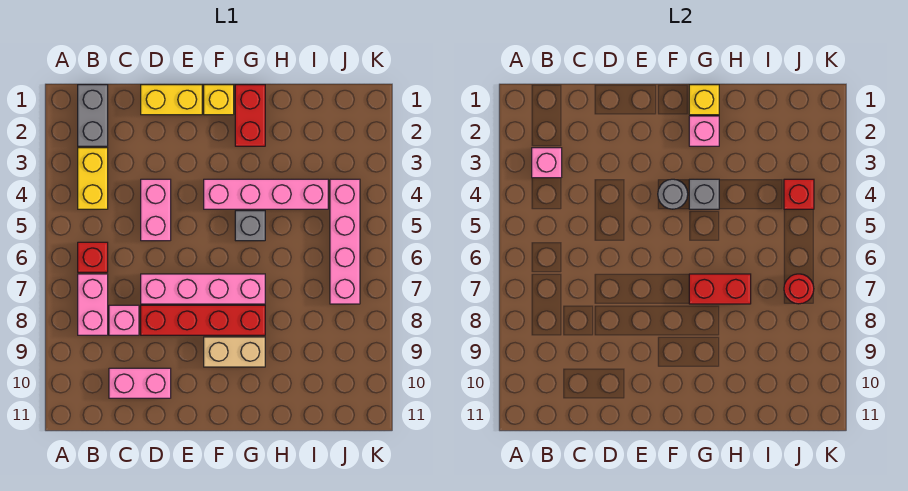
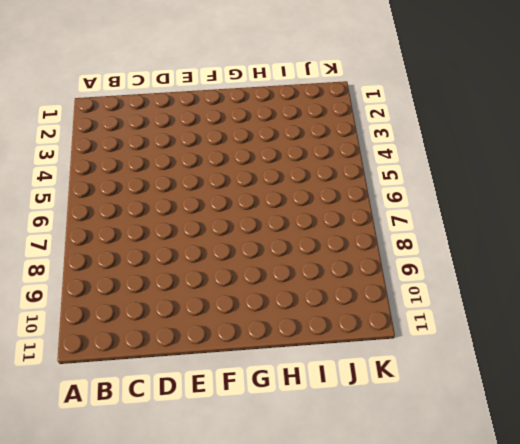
none -> grey brick B1:B2 level 1
none -> yellow brick B3:B4 level 1
none -> red brick B6 level 1

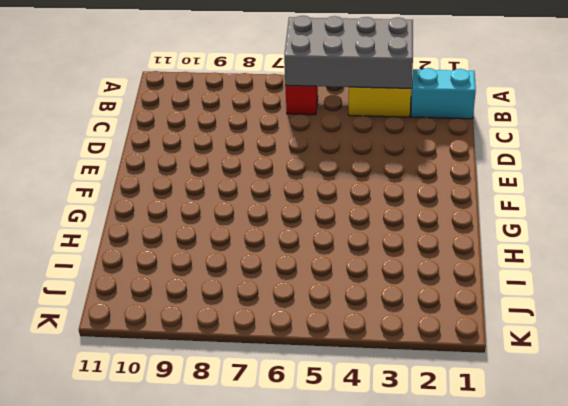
grey brick A3:B6 level 2 -> pink brick B3 level 2
cyan brick B1:B2 level 1 -> grey brick B1:B2 level 1
none -> pink brick B7:B8 level 1
none -> pink brick C8 level 1
none -> pink brick C10:D10 level 1

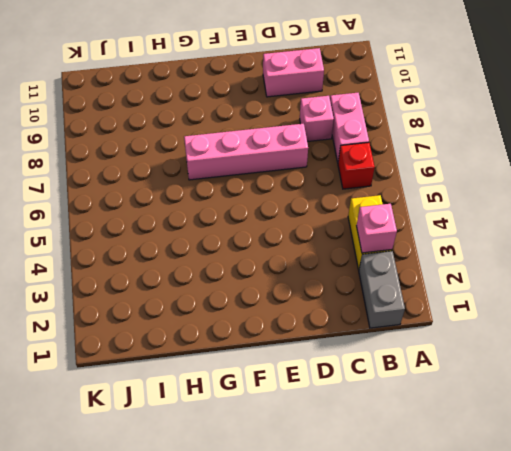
none -> yellow brick D1:E1 level 1
none -> pink brick D4:D5 level 1
none -> red brick D8:G8 level 1

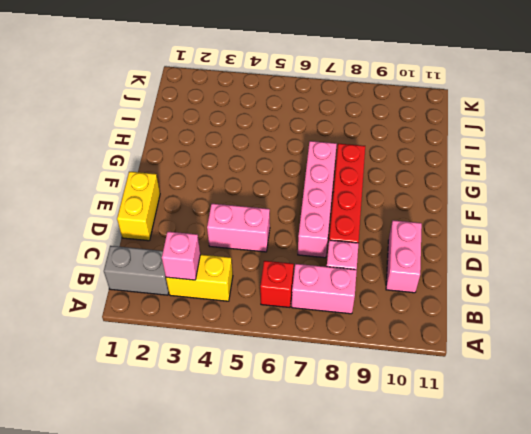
none -> yellow brick F1 level 1
none -> pink brick F4:I4 level 1
none -> tan brick F9:G9 level 1

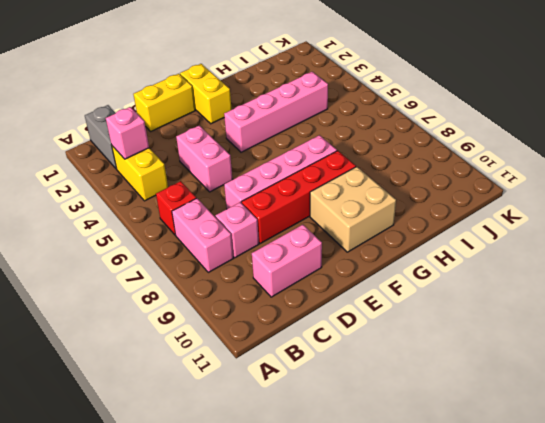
yellow brick F1:F2 level 1 -> yellow brick F1 level 1
tan brick F9:G10 level 1 -> tan brick F9:G9 level 1
none -> red brick G1:G2 level 1
none -> grey brick G5 level 1
none -> pink brick J4:J7 level 1

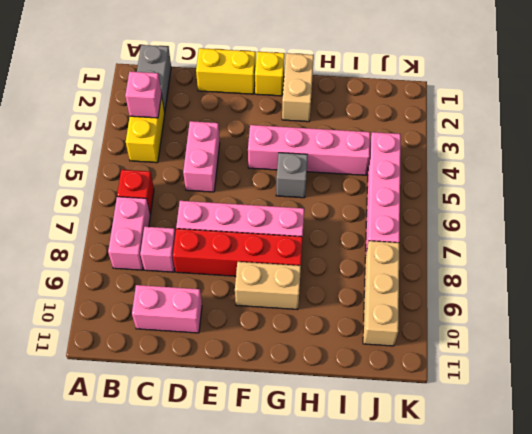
tan brick G1:G2 level 1 -> red brick G1:G2 level 1
tan brick J8:J10 level 1 -> none
none -> grey round brick F4 level 2
none -> yellow brick G1 level 2
none -> pink brick G2 level 2

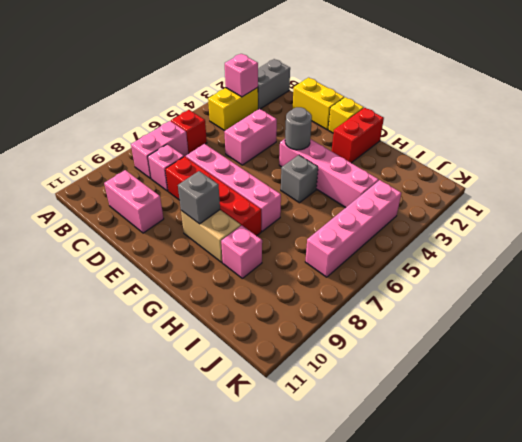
grey brick F9 level 2 -> grey brick G4 level 2
pink brick H9 level 1 -> pink brick G2 level 2
none -> yellow brick G1 level 2
none -> red brick G7:H7 level 2
none -> red brick J4 level 2

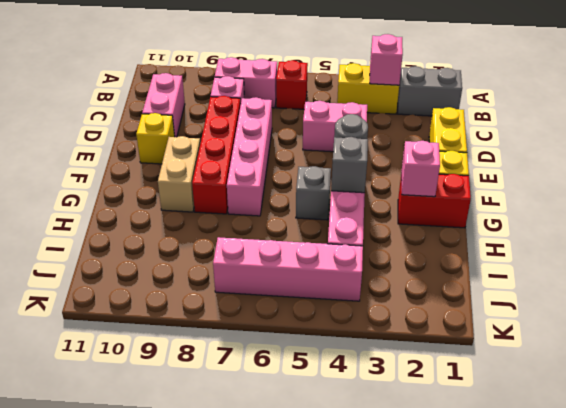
yellow brick E10 level 1 -> yellow brick G1 level 2
none -> red brick G7:H7 level 2
none -> red brick J4 level 2
none -> red round brick J7 level 2

